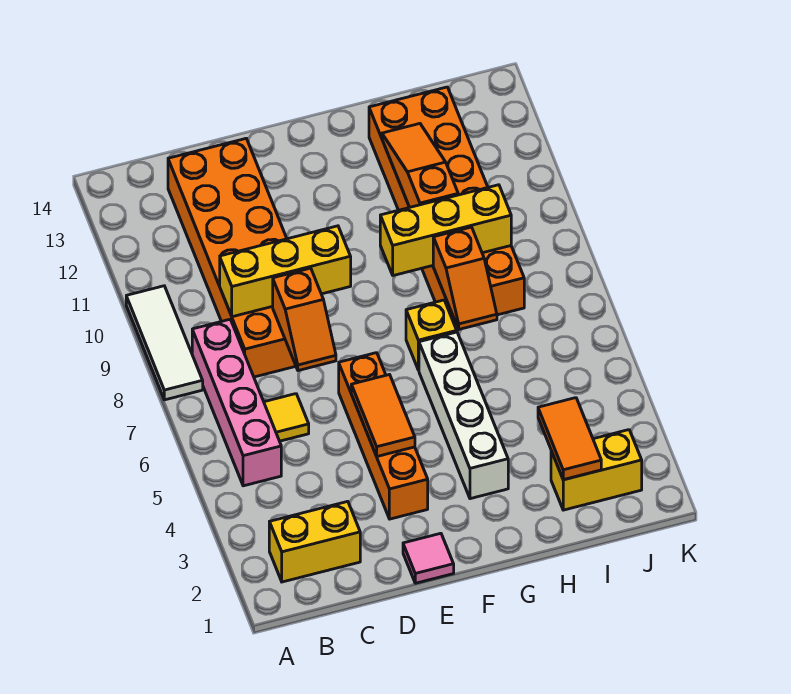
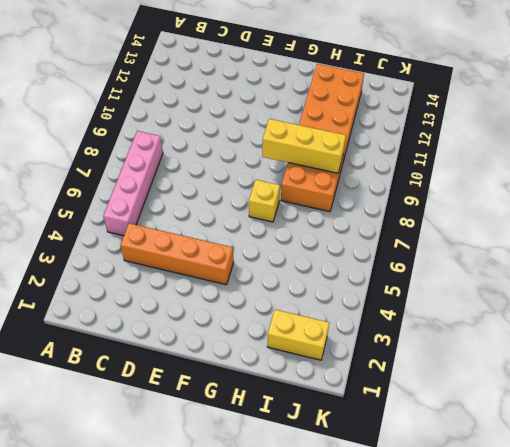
orange brick C4:F4 level 1 -> orange brick E3:E6 level 1
none -> white tile A8:A10 level 1
none -> yellow brick B2:C2 level 1
none -> yellow tile C6 level 1

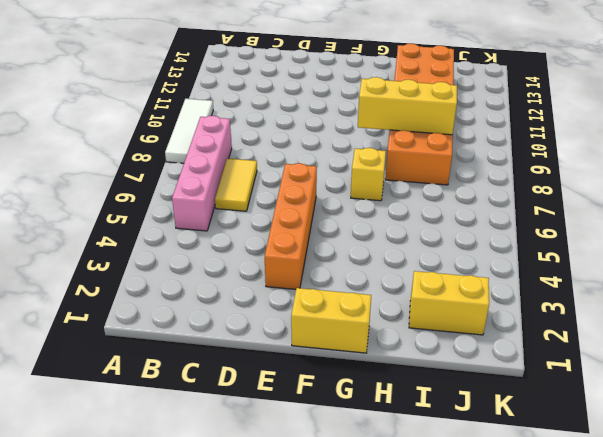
yellow tile C6:C7 level 1 -> yellow tile C6 level 1
yellow brick F1:G1 level 1 -> yellow brick B2:C2 level 1
none -> orange brick C8:D13 level 1
none -> pink tile E1 level 1
none -> white brick G3:G6 level 1

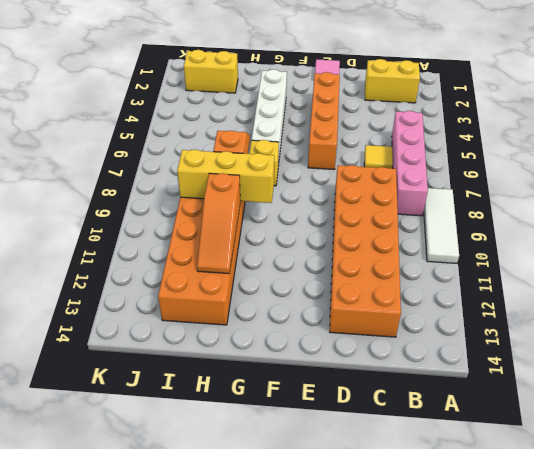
none -> yellow brick C9:E9 level 2
none -> orange slope D7:D8 level 2 top 8
none -> orange tile E4:E5 level 2

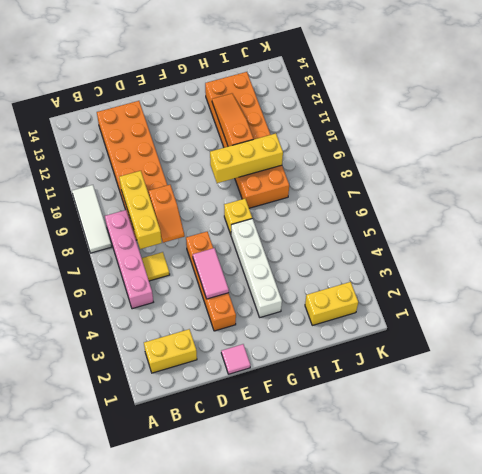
yellow brick C7:C9 level 2 -> yellow brick C9:E9 level 2
pink tile E4:E5 level 2 -> orange tile E4:E5 level 2
none -> orange slope H7:H8 level 2 top 8
none -> orange tile I2:I3 level 2

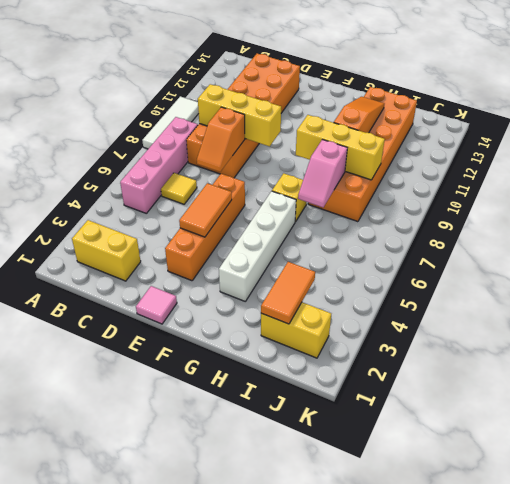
pink slope H7:H8 level 2 top 8 -> orange slope H7:H8 level 2 top 8

